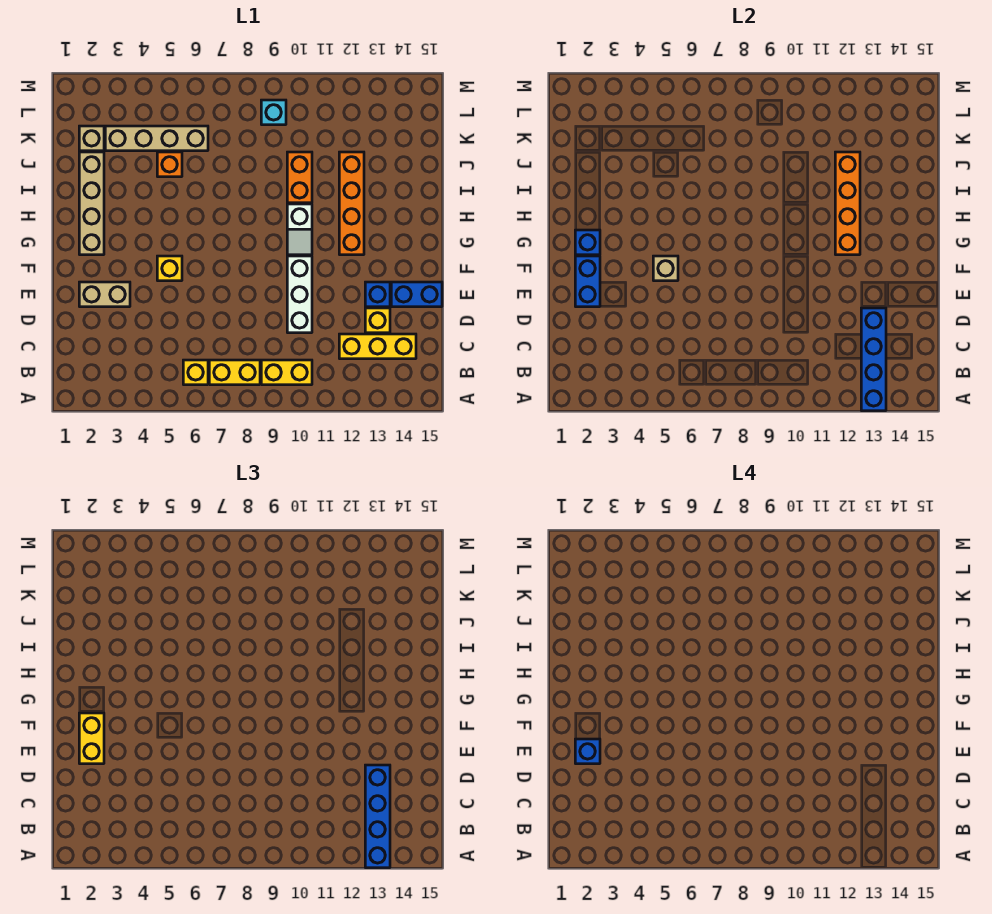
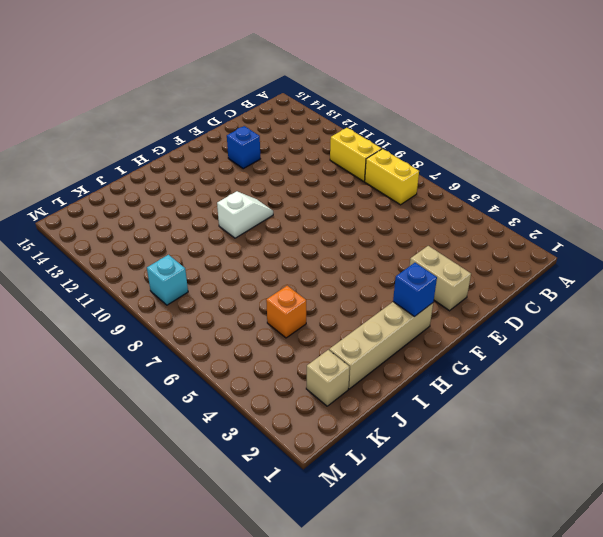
none -> yellow brick B6 level 1
none -> yellow brick C12:C14 level 1
none -> white brick D10:F10 level 1

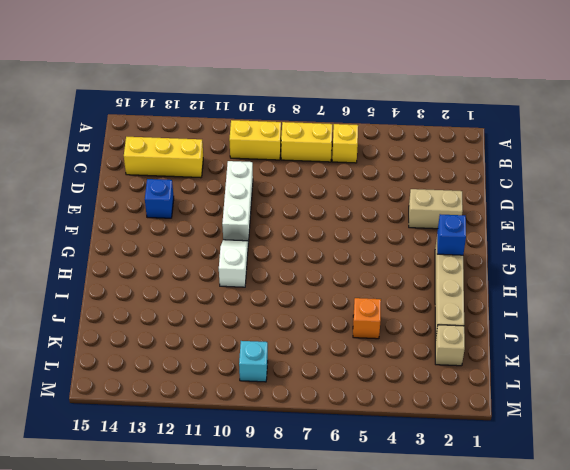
none -> yellow brick D13 level 1
none -> blue brick E14:E15 level 1
none -> yellow brick F5 level 1

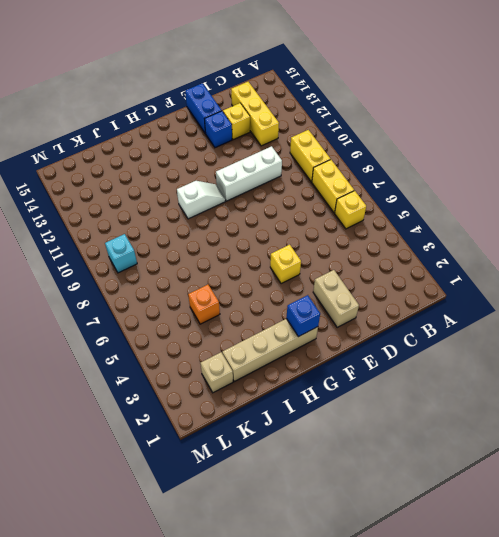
none -> orange brick G12:J12 level 1
none -> orange brick I10:J10 level 1
none -> tan brick K3:K6 level 1

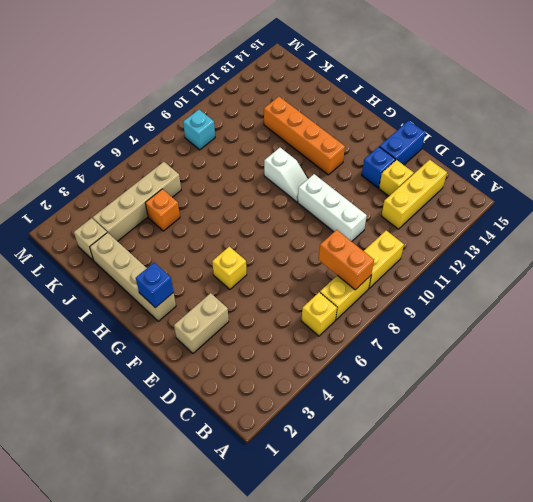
orange brick B8:C8 level 2 -> orange brick I10:J10 level 1
none -> blue brick A13:D13 level 2
none -> blue brick E2:F2 level 2
none -> tan brick F5 level 2

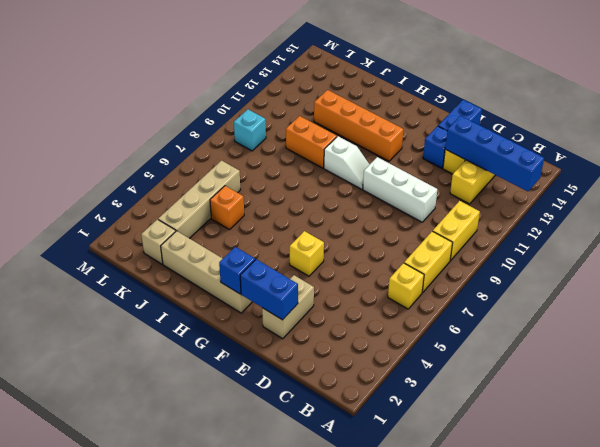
none -> tan brick F5 level 2
none -> orange brick G12:J12 level 2
none -> blue brick A13:D13 level 3

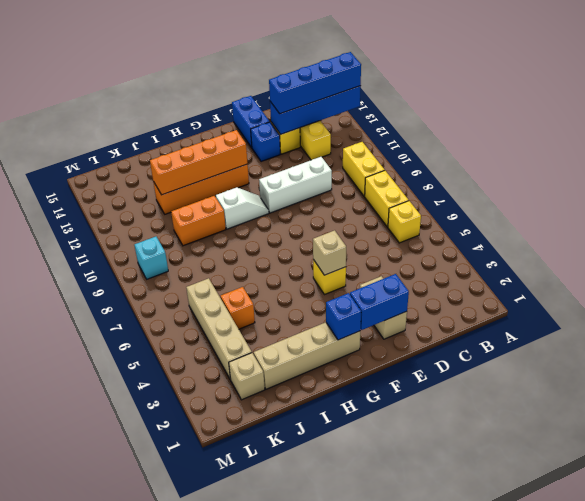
none -> yellow brick E2:F2 level 3
none -> blue brick E2 level 4

